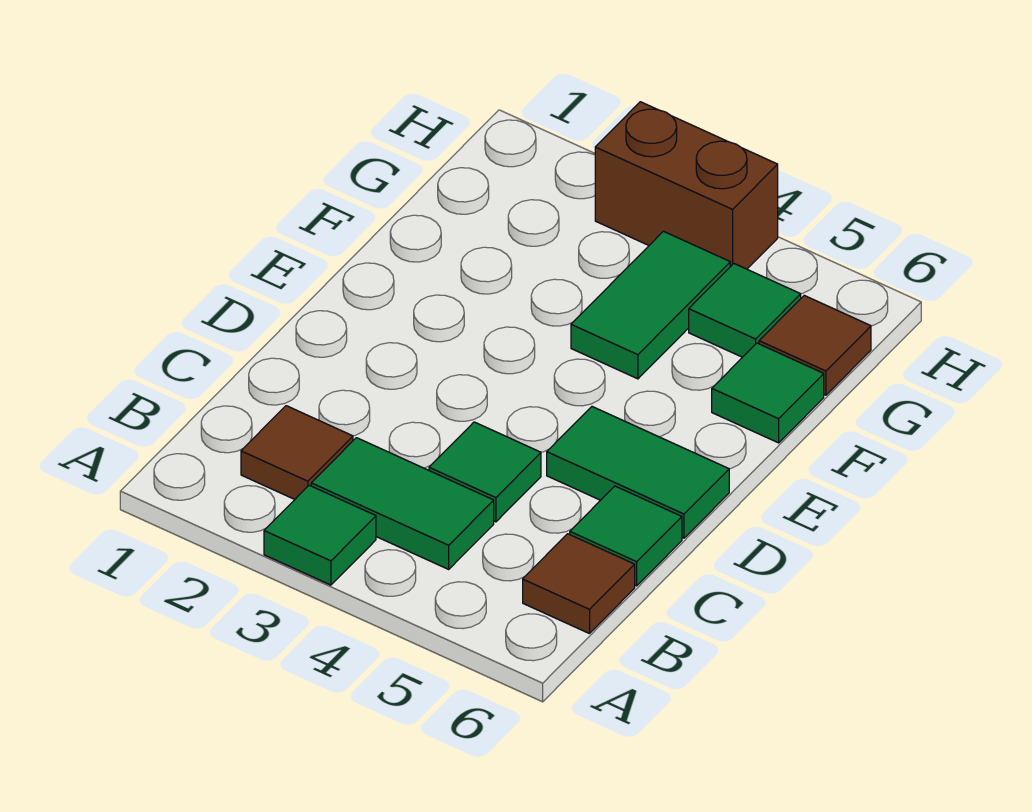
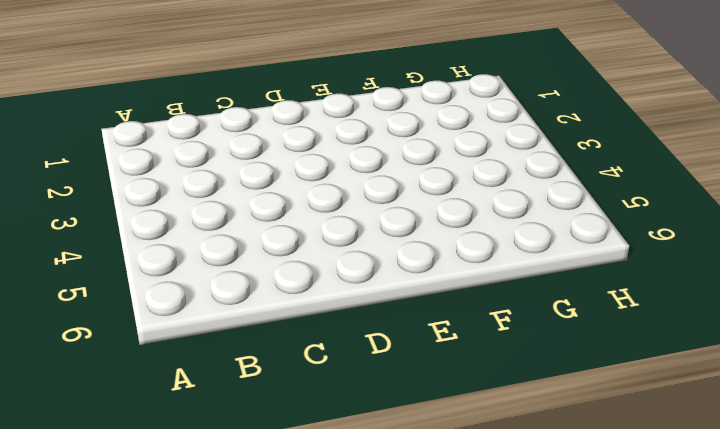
none -> green tile A3 level 1
none -> brown tile B2 level 1
none -> green tile B3:B4 level 1

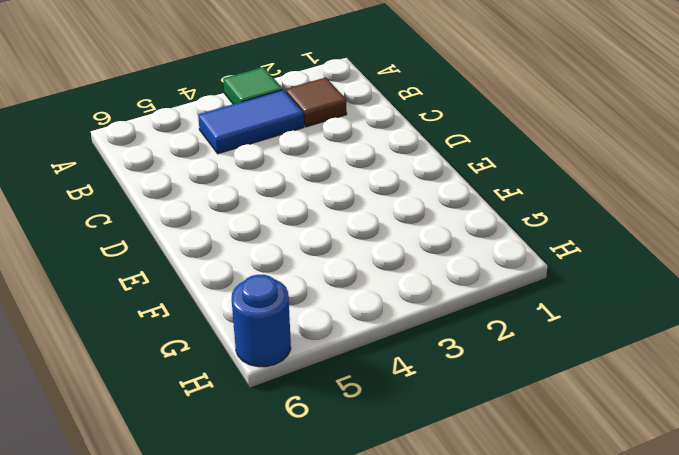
blue tile B3:B4 level 1 -> green tile B3:B4 level 1
blue round brick H6 level 1 -> none
none -> brown tile B6 level 1
none -> green tile C4 level 1
none -> green tile C6 level 1

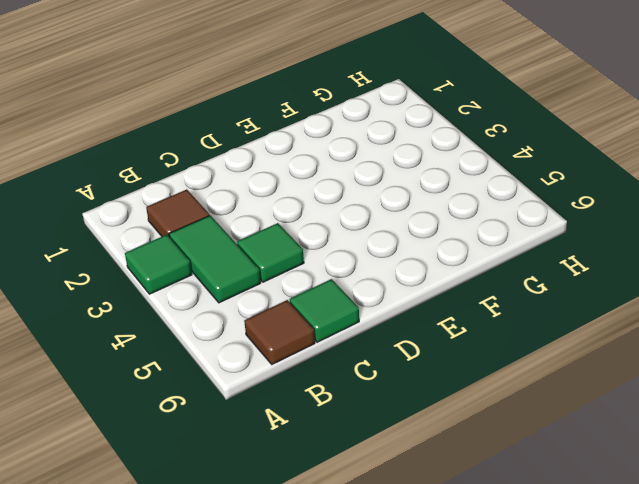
none -> green tile D5:D6 level 1
none -> green tile F4:G4 level 1
none -> green tile F6 level 1

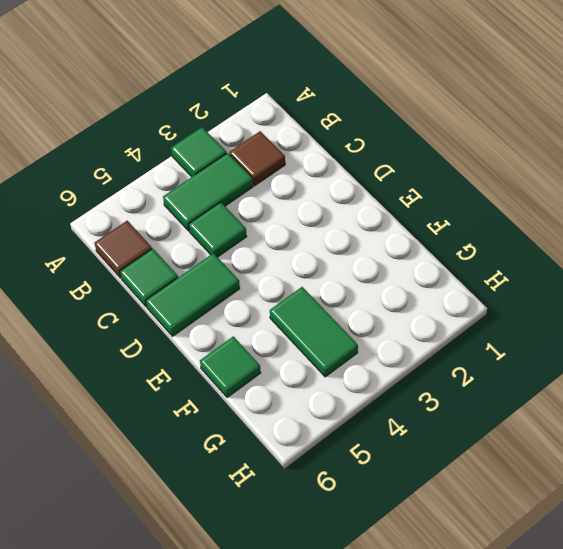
none -> green tile G5 level 1
none -> brown tile G6 level 1
none -> brown brick H3:H4 level 1

